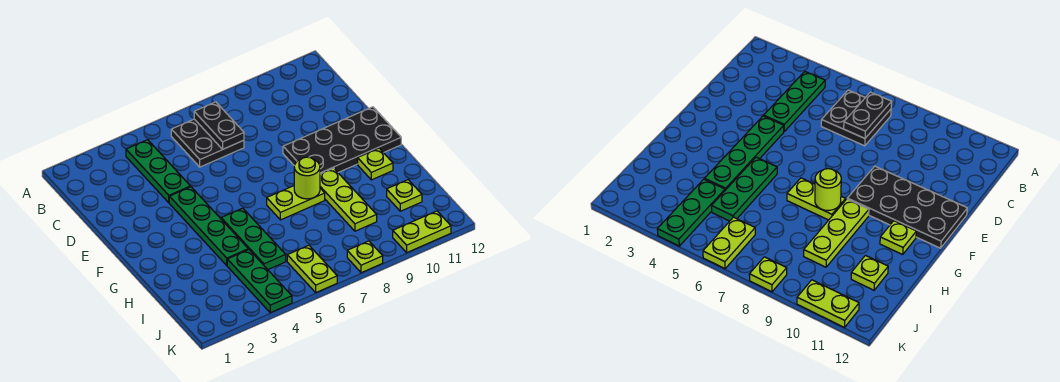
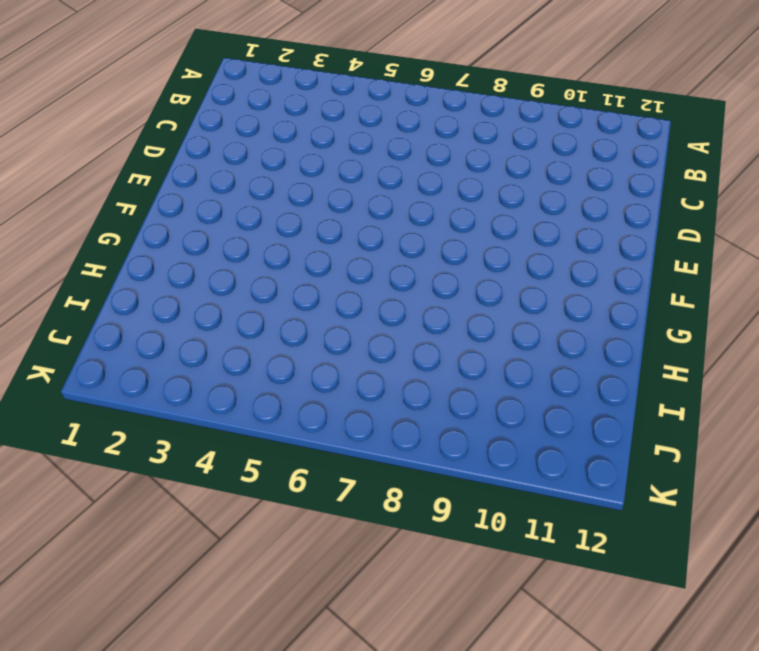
none -> green plate B4:D4 level 1
none -> black plate B6:C7 level 1
none -> green plate E4:H4 level 1

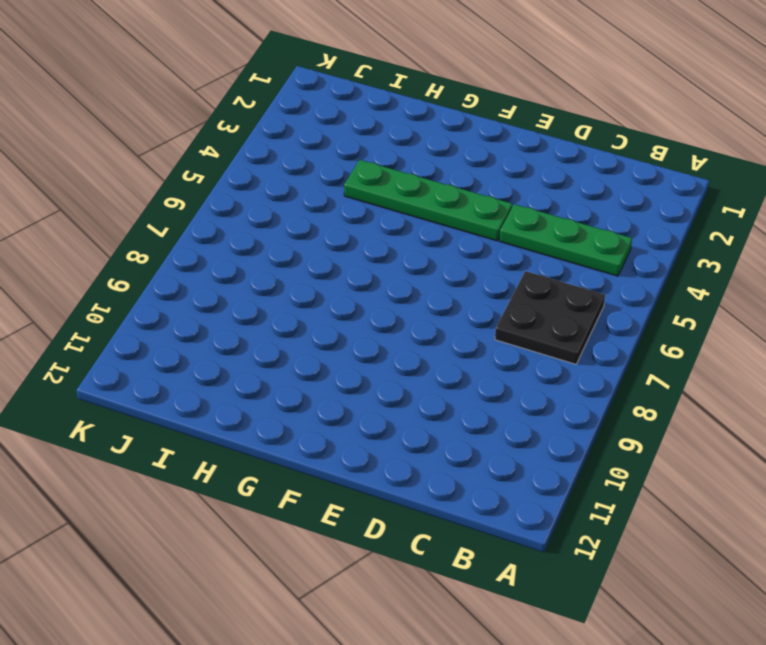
none -> black plate E9:F12 level 1
none -> green plate G5:I5 level 1
none -> lime plate G7:G8 level 1

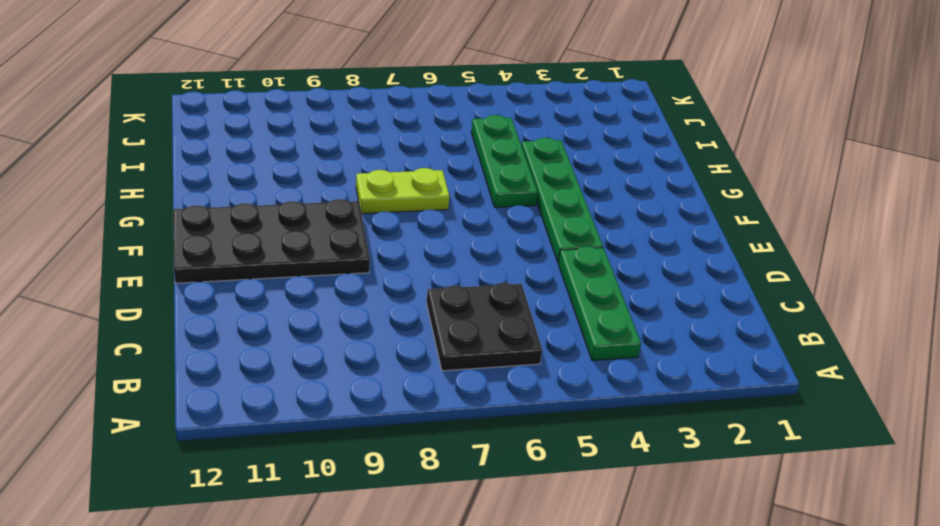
none -> lime plate G9:I9 level 1
none -> lime plate G11 level 1
none -> green plate I4:K4 level 1

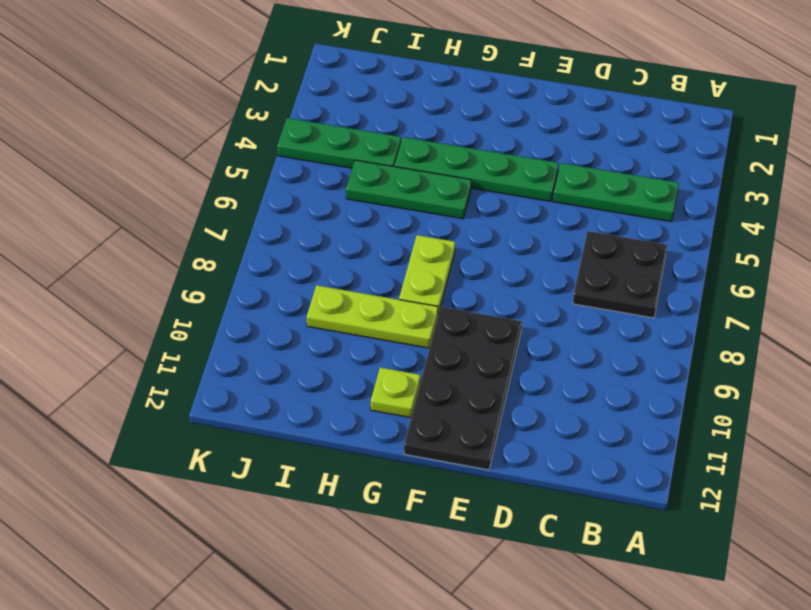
none -> lime plate I11 level 1
none -> lime plate J6:K6 level 1
none -> lime plate K8 level 1

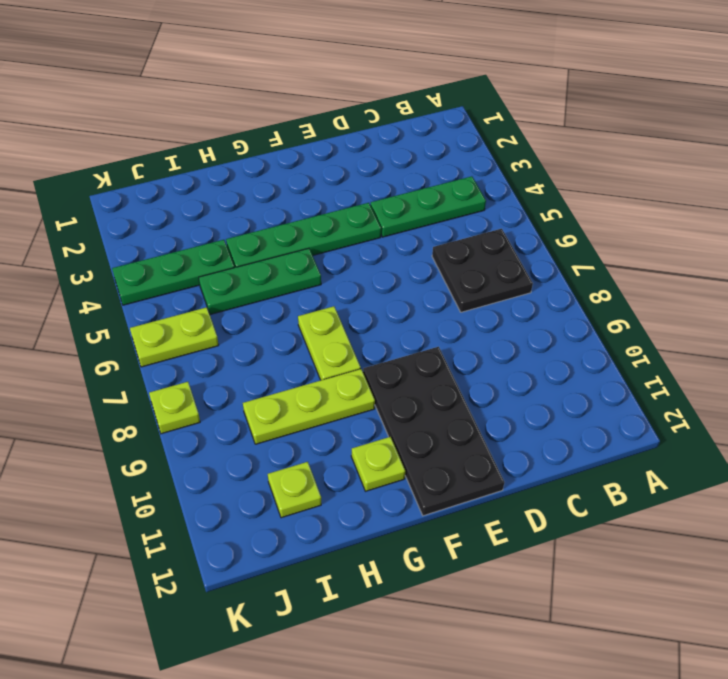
none -> lime plate K10:K11 level 1
none -> black plate B7:C7 level 2
none -> lime round brick G8 level 2

